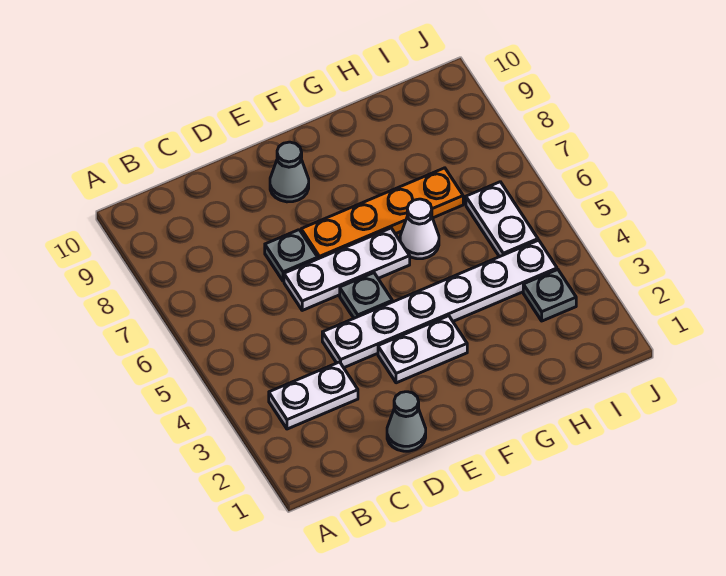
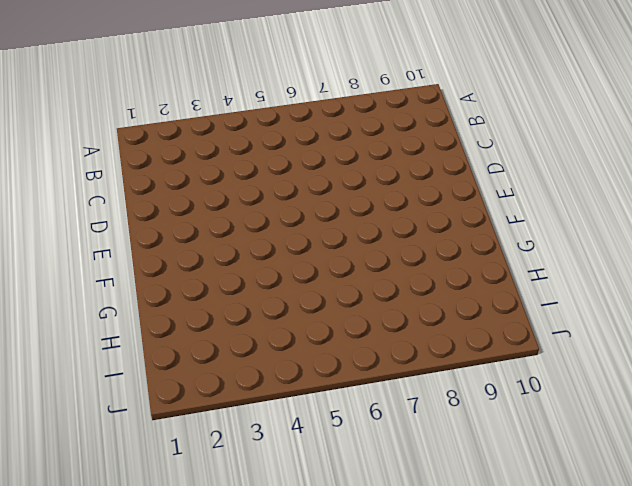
none -> white plate B3:C3 level 1
none -> grey cone D1 level 1
none -> white plate D4:I4 level 1

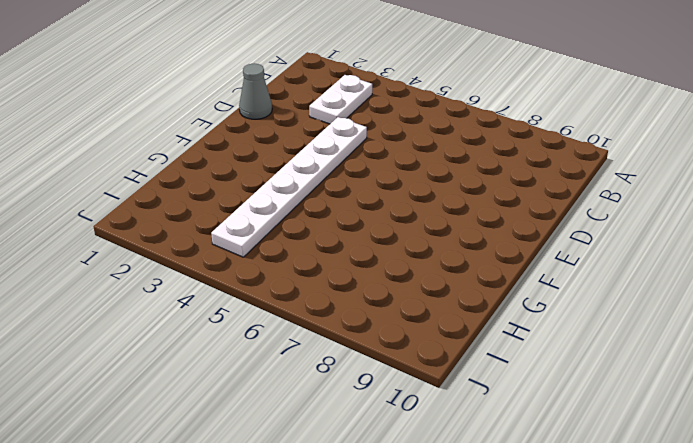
none -> white plate D6:F6 level 1
none -> grey plate D7 level 1
none -> white plate E3:F3 level 1

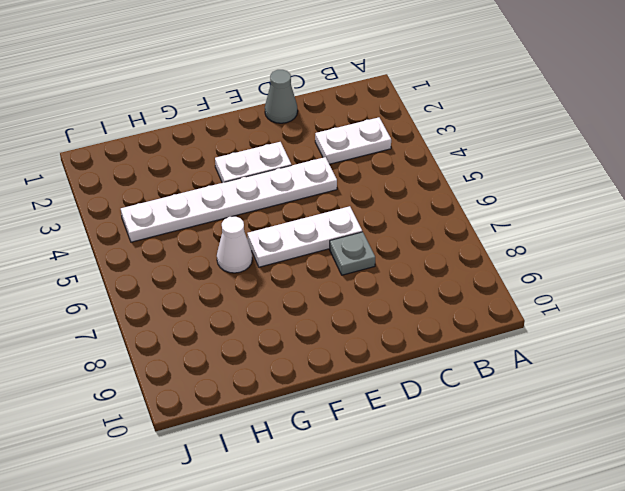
none -> grey plate E5 level 1
none -> orange plate E7:H7 level 1
none -> grey cone E9 level 1

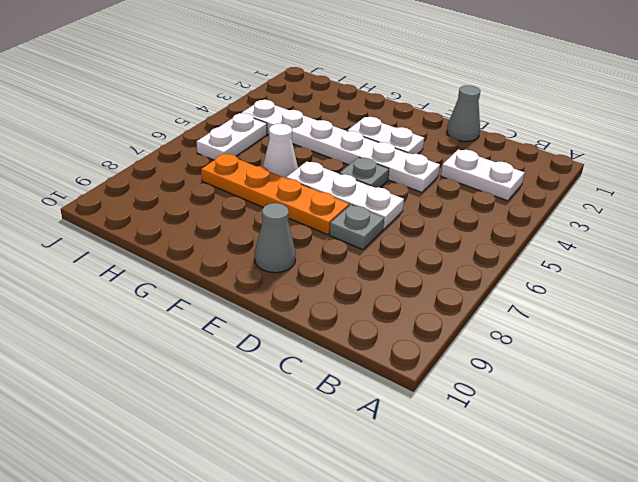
none -> grey plate I3 level 1

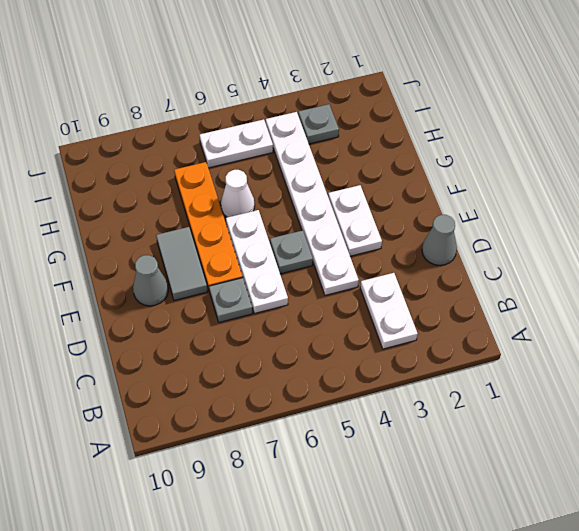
grey tile E8:F8 level 1 -> none

